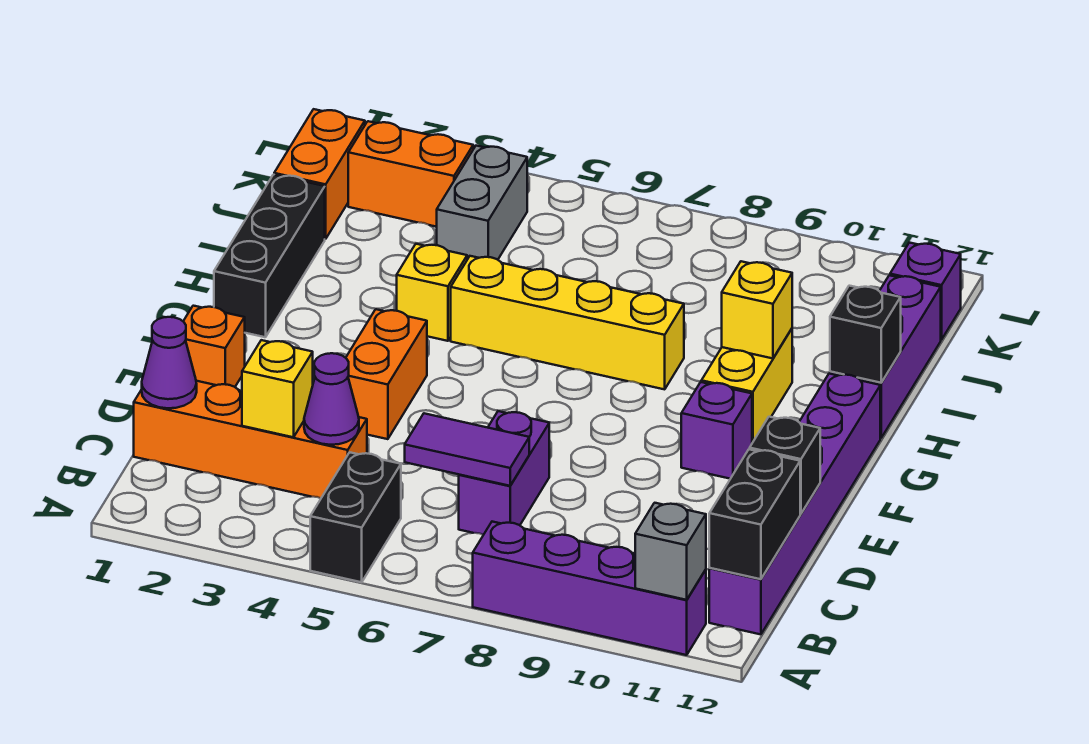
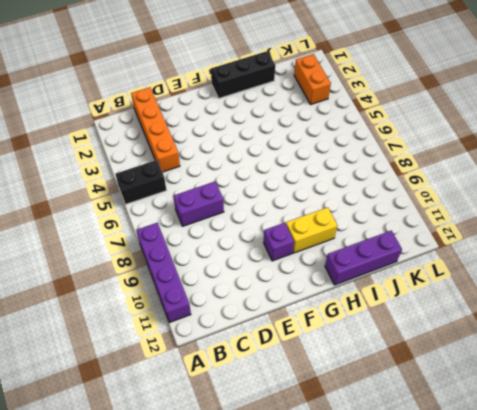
none -> purple brick B12:G12 level 1
none -> orange brick E1 level 1
none -> orange brick E4:F4 level 1

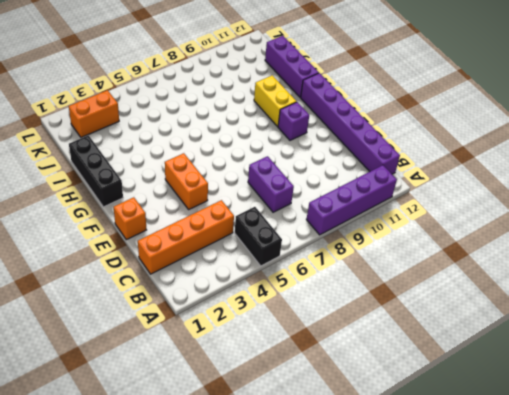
none -> yellow brick H4 level 1
none -> yellow brick H5:H8 level 1
none -> orange brick J1:K1 level 1

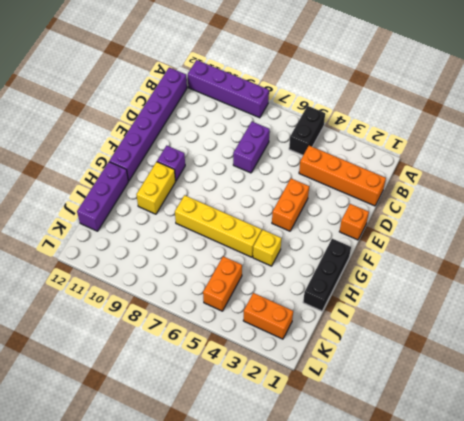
orange brick J5:K5 level 1 -> orange brick J1:K1 level 1
none -> grey brick J4:K4 level 1
none -> purple brick K12 level 1
none -> grey brick A11 level 2

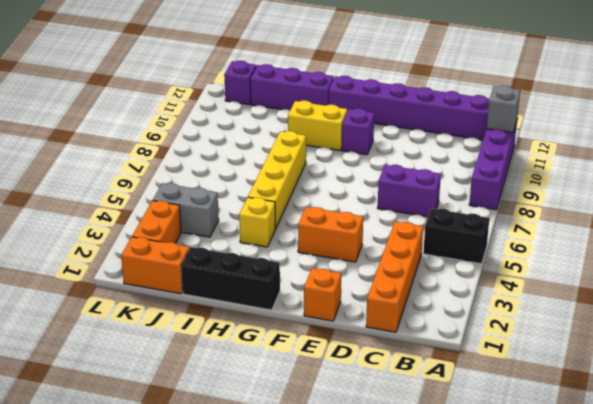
none -> black brick B12:C12 level 2
none -> purple cone C1 level 2
none -> yellow brick C3 level 2

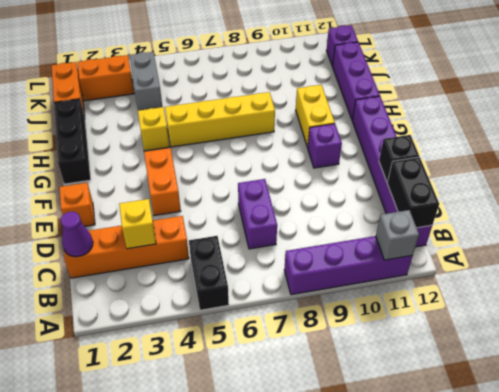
none -> purple cone C4 level 2
none -> purple tile C6:C7 level 2
none -> yellow brick H10 level 2

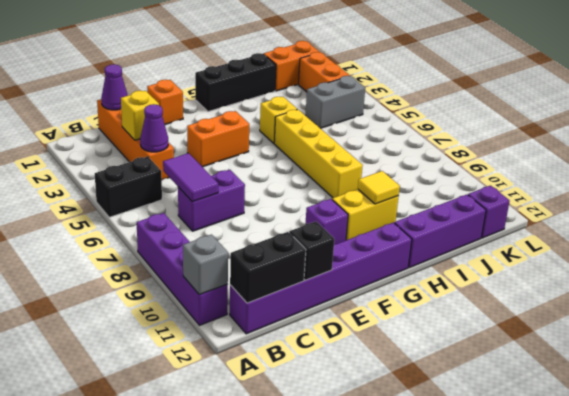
yellow tile H10 level 2 -> yellow brick H10 level 2
none -> black brick H12 level 2

